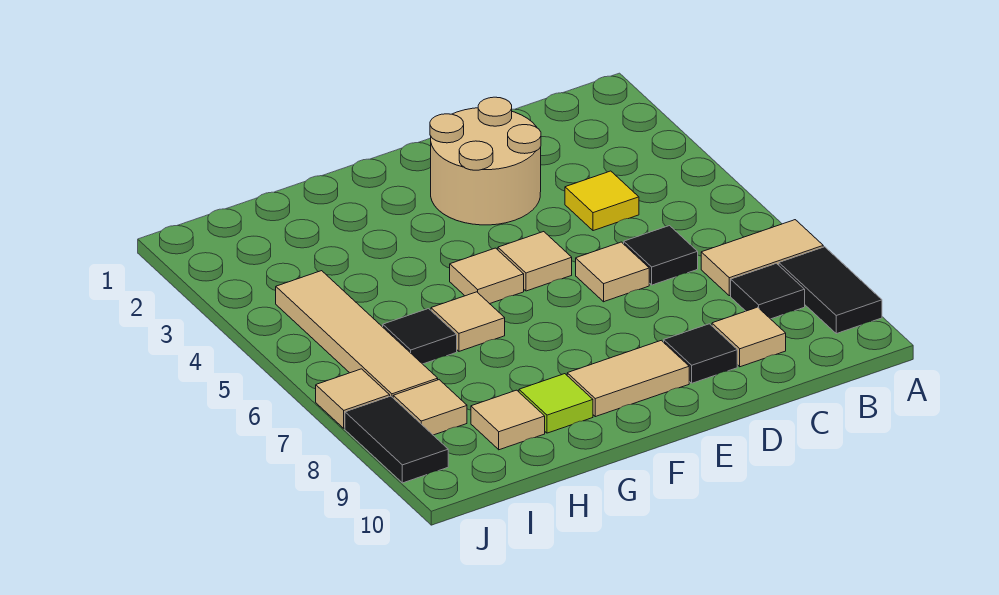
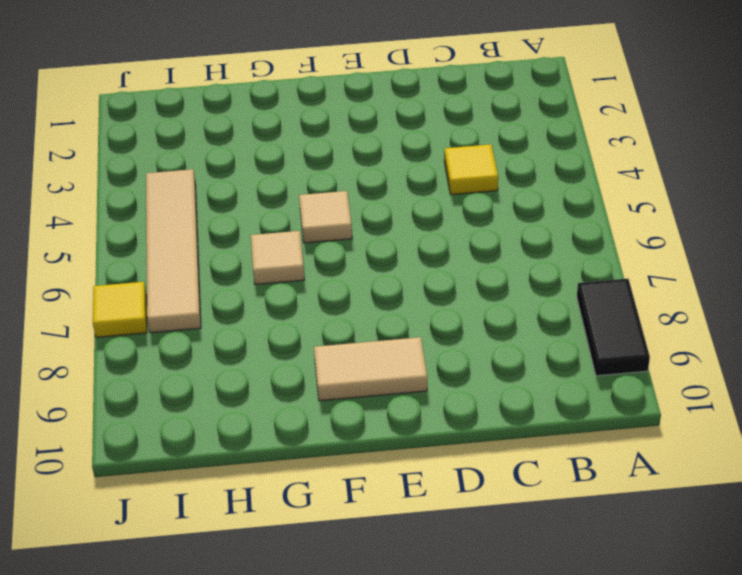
yellow tile J7 level 1 -> tan tile J7 level 1
none -> tan tile A7:B7 level 1
none -> black tile B8 level 1
none -> black tile C6 level 1

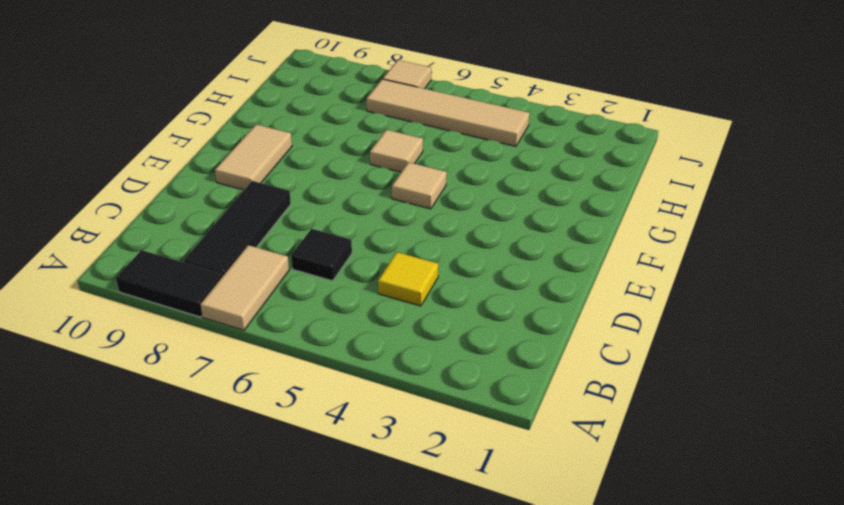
black tile B8:D8 level 1 -> black tile B8 level 1
none -> tan tile C9 level 1
none -> tan round brick D2:E3 level 1
none -> tan tile D6 level 1

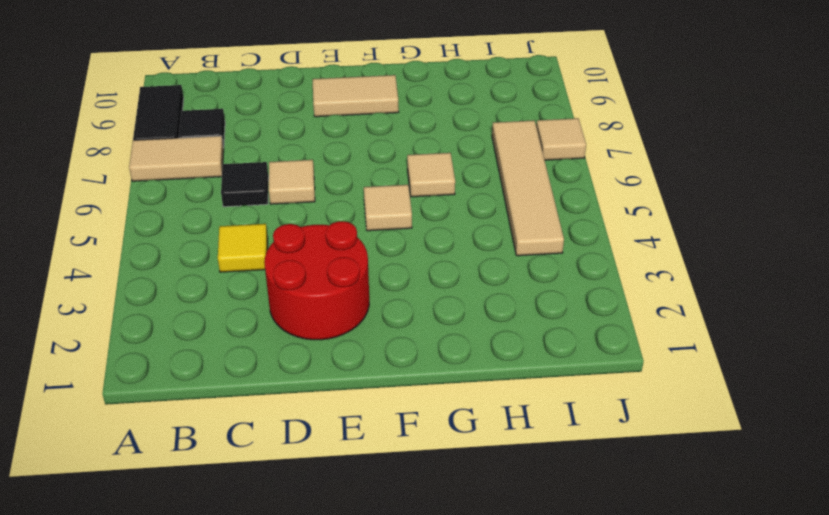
red round brick D2:E3 level 1 -> tan round brick D2:E3 level 1
none -> tan tile C9 level 1
none -> black tile D9 level 1
none -> tan tile E5 level 1

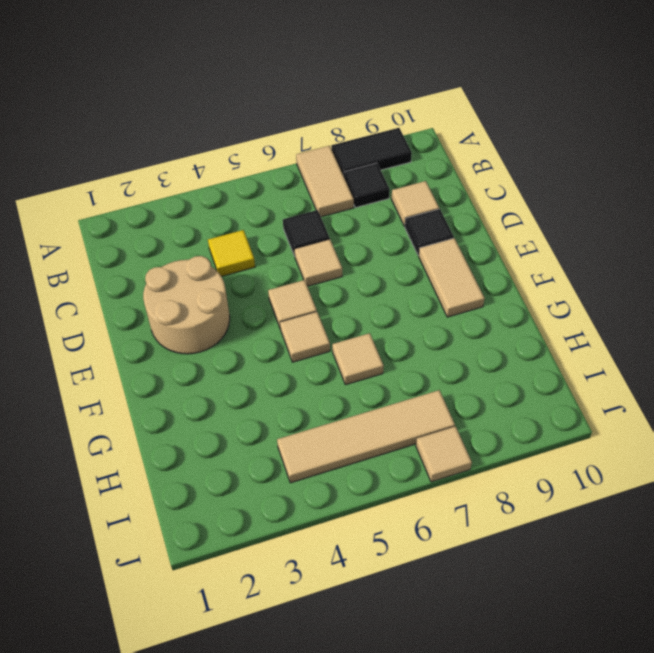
none -> lime tile G9 level 1
none -> black tile H6 level 1
none -> tan tile H9 level 1

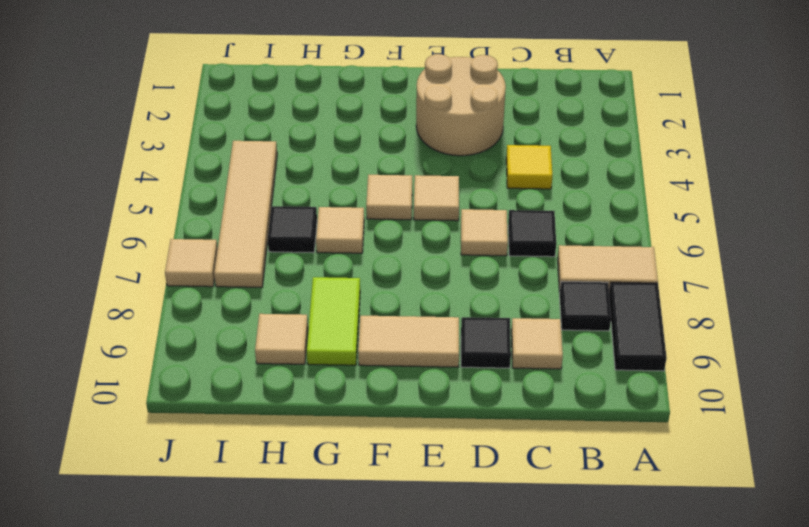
lime tile G8:G9 level 1 -> lime tile G9 level 1
none -> tan tile I8 level 1
none -> black tile J8:J9 level 1

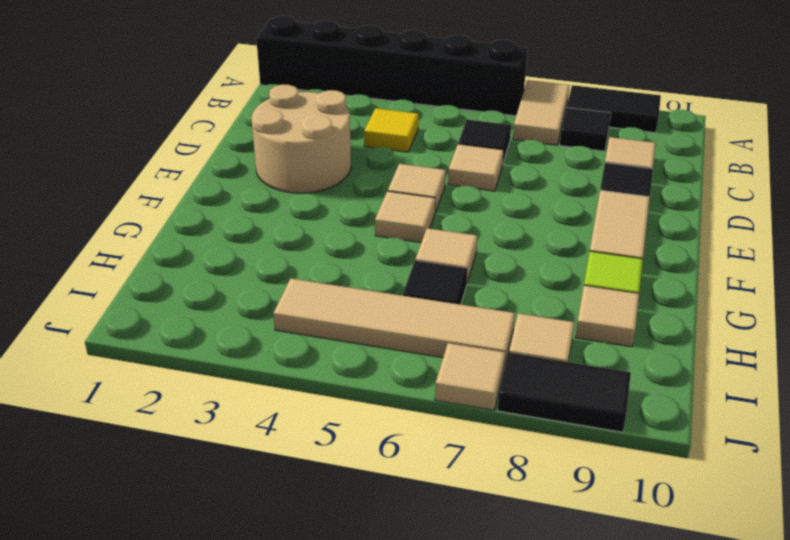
black brick A1:A6 level 1 -> none

